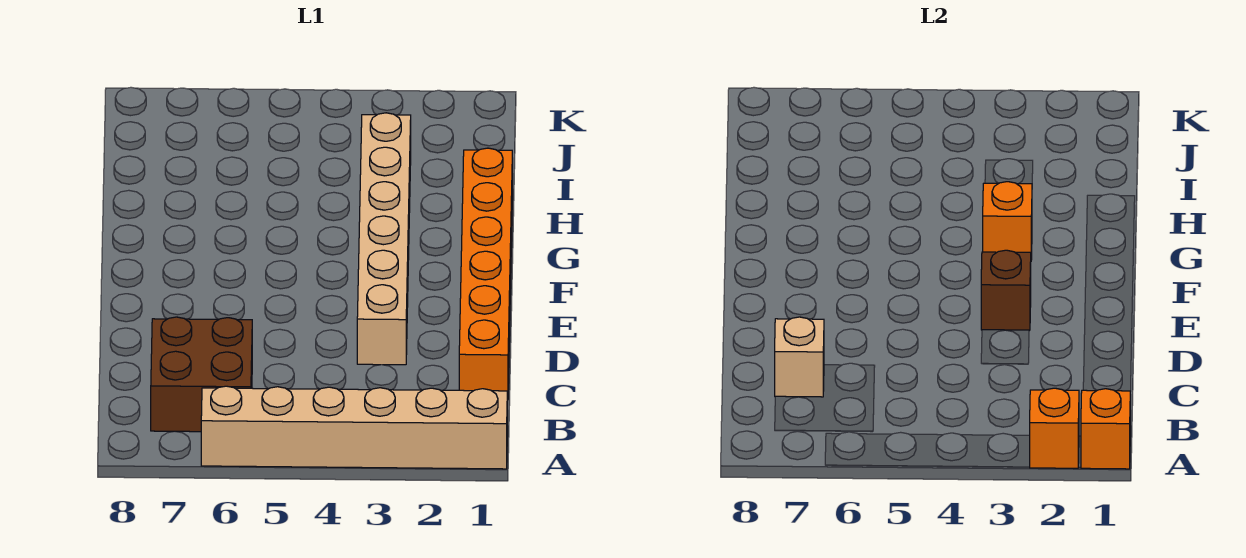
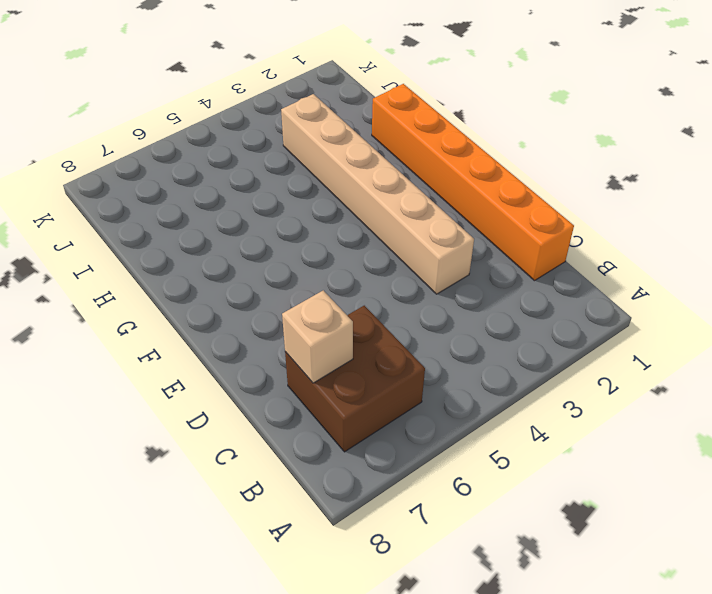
none -> tan brick A1:A6 level 1
none -> orange brick A1 level 2

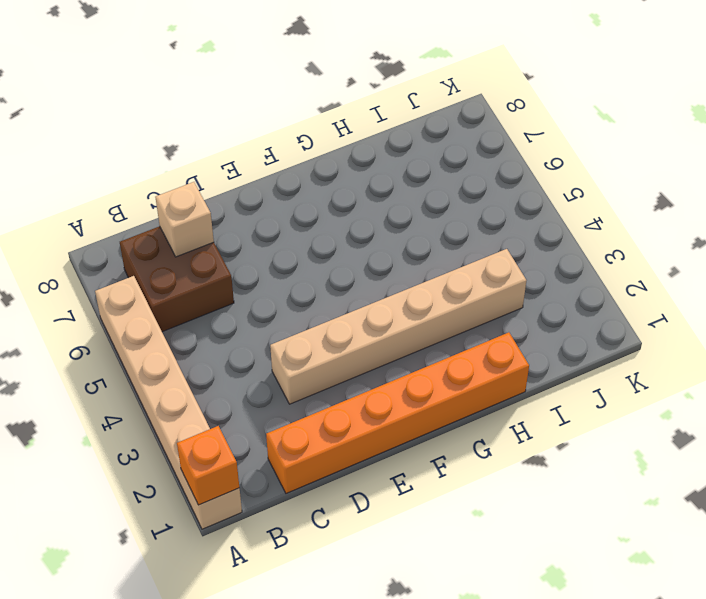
none -> orange brick A2 level 2
none -> brown brick E3 level 2

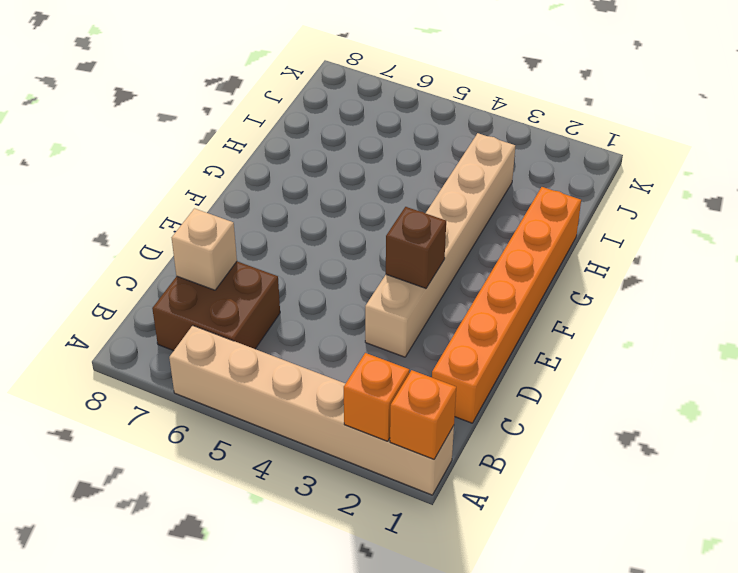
none -> orange brick G3 level 2

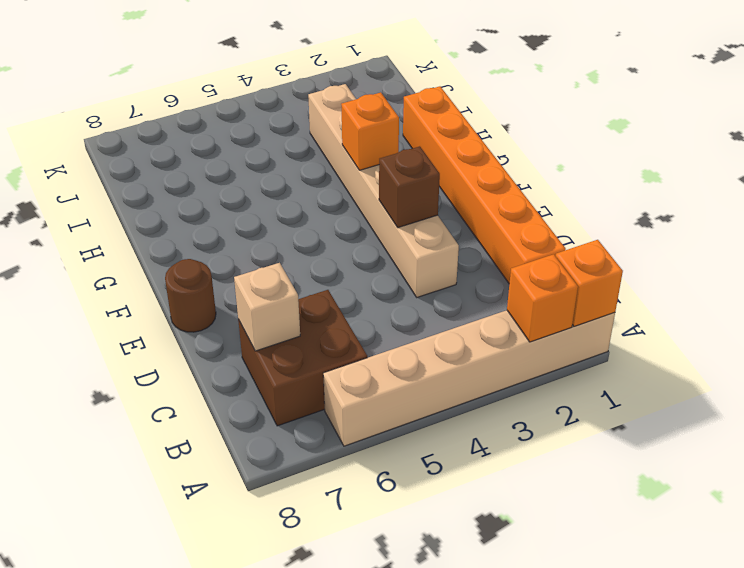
brown round brick E8 level 1 -> none

